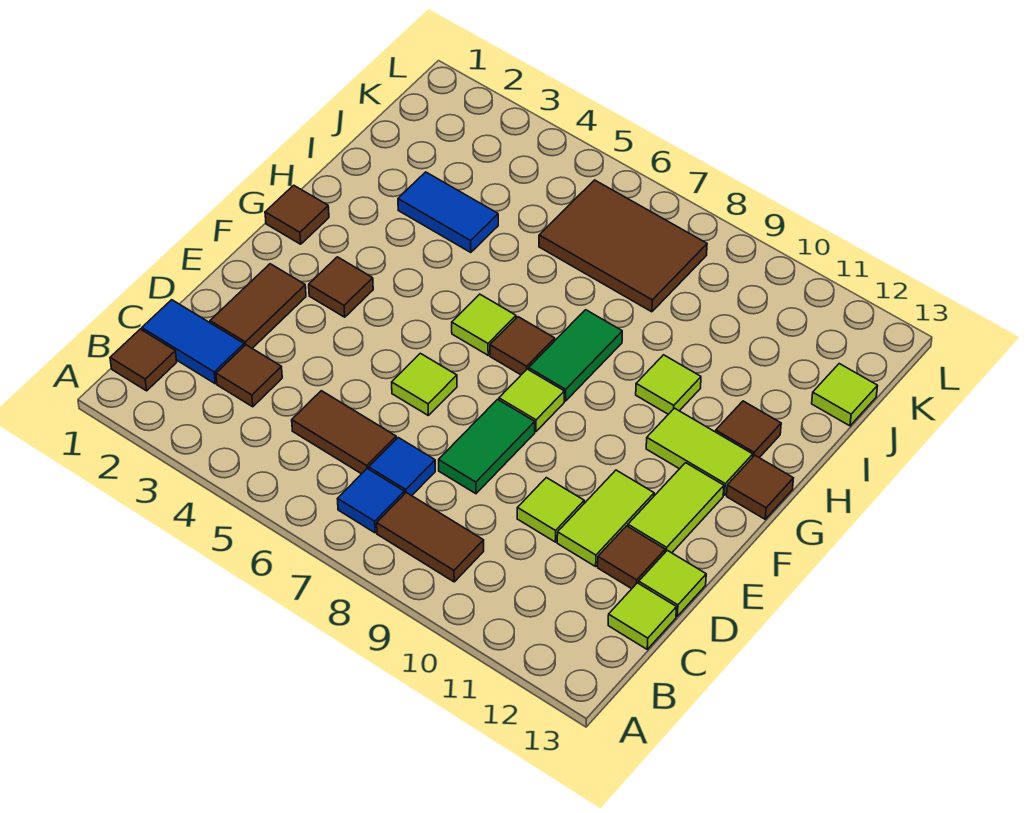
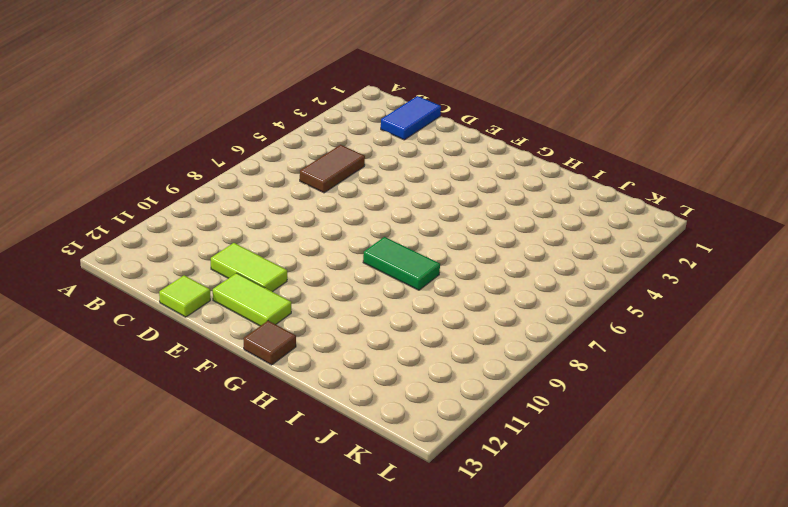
none -> brown tile B1 level 1
none -> blue tile B7 level 1
none -> brown tile B8:B9 level 1

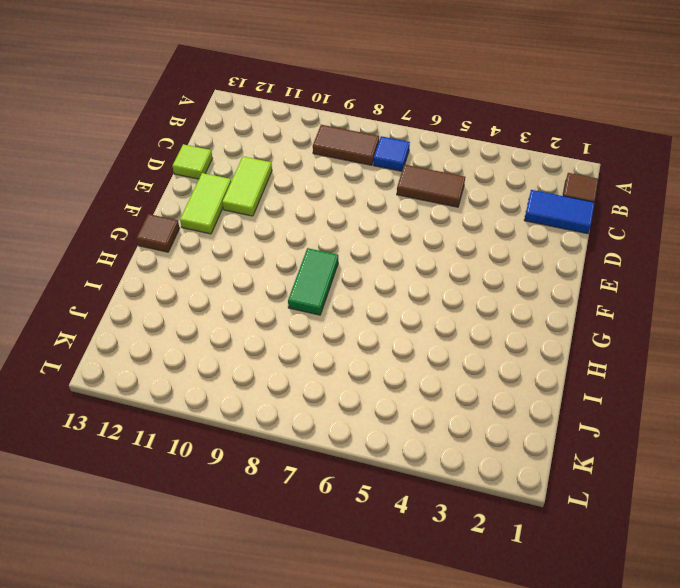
none -> brown tile C3 level 1
none -> blue tile C7 level 1
none -> lime tile C13 level 1

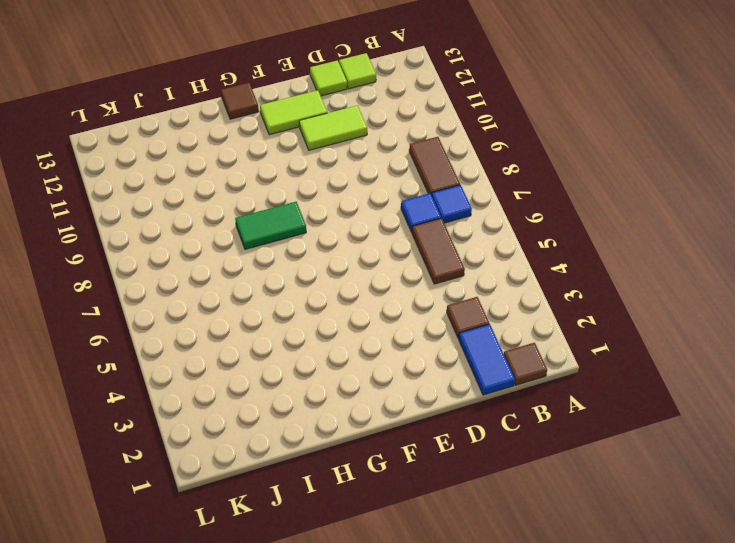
none -> brown tile D2:E2 level 1
none -> green tile D8:E8 level 1
none -> lime tile D10 level 1

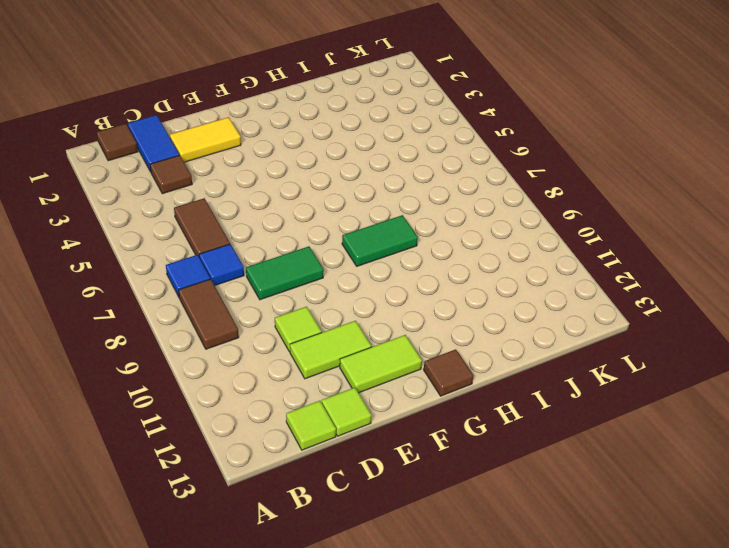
yellow tile D2:E2 level 1 -> brown tile D2:E2 level 1
none -> brown tile D12 level 1
none -> lime tile E6 level 1
none -> brown tile F3 level 1

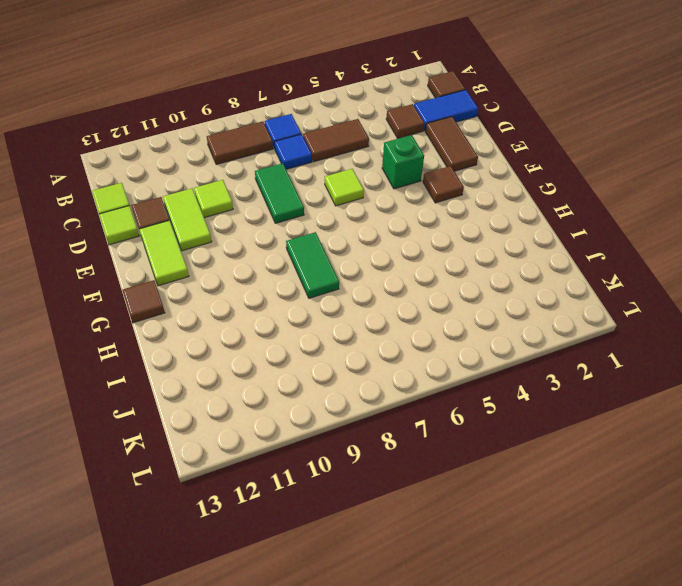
green brick E4 level 1 -> none
none -> lime tile F8 level 1
none -> brown tile G1 level 1
none -> lime tile G6 level 1

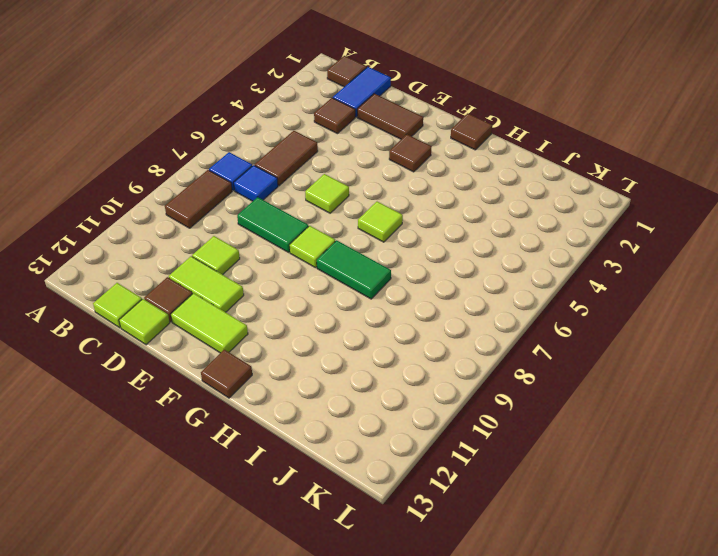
none -> brown tile G7 level 1
none -> lime tile G11:G12 level 1
none -> lime tile H10 level 1

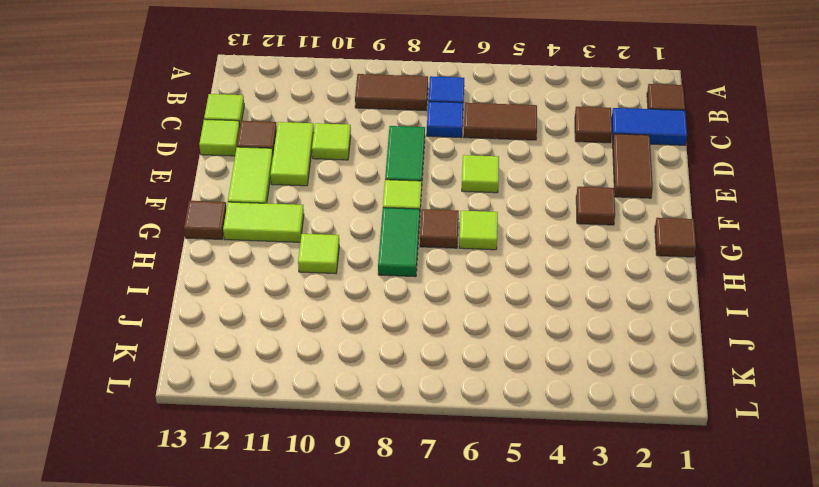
none -> brown tile H12 level 1
none -> blue tile I3:I4 level 1
none -> brown tile J6:K8 level 1

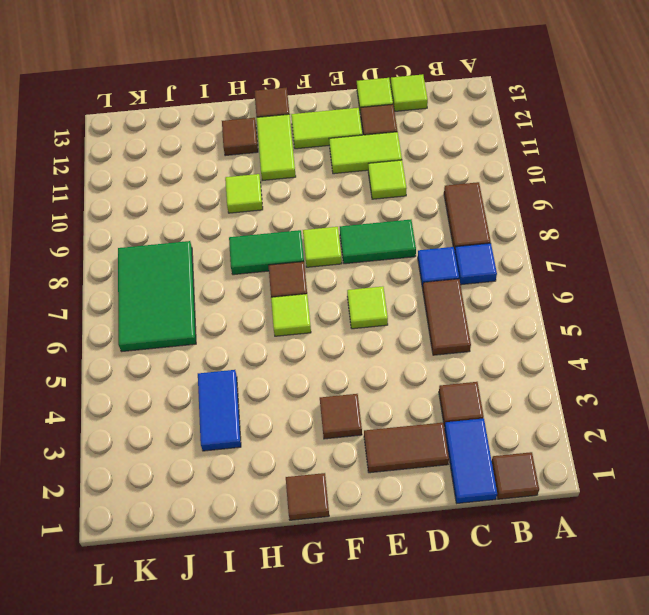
green tile J6:K8 level 1 -> brown tile J6:K8 level 1
none -> lime tile J13 level 1

